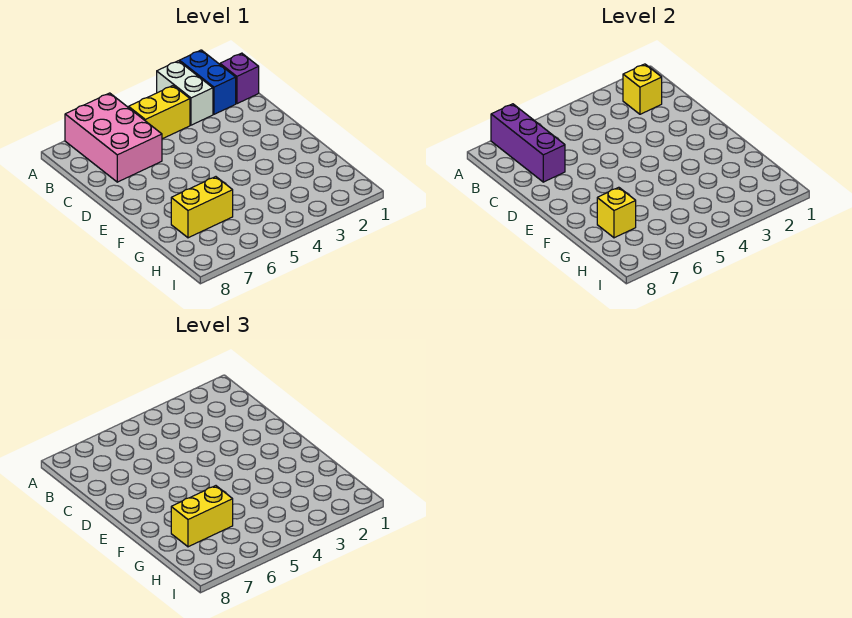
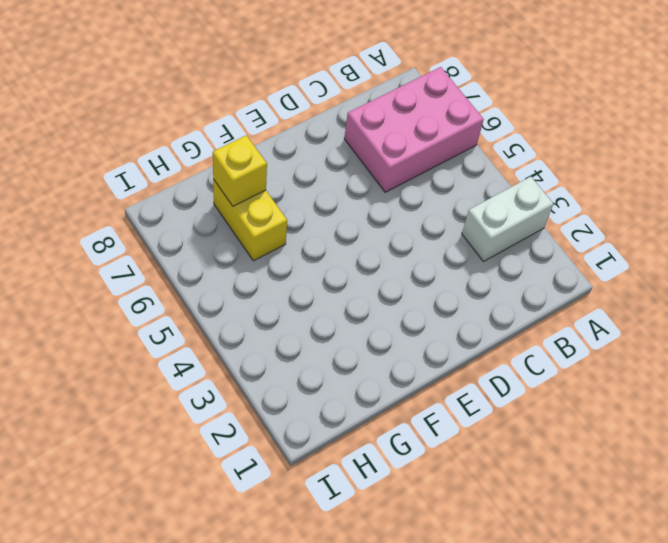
none -> blue brick A2:B2 level 1
none -> purple brick B1 level 1

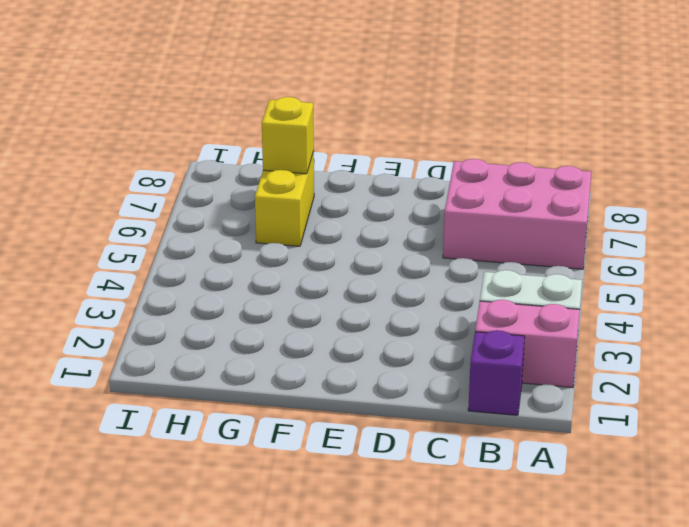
pink brick A2:B2 level 1 -> blue brick A2:B2 level 1
none -> yellow brick B4:B5 level 1
none -> purple brick A7:C7 level 2

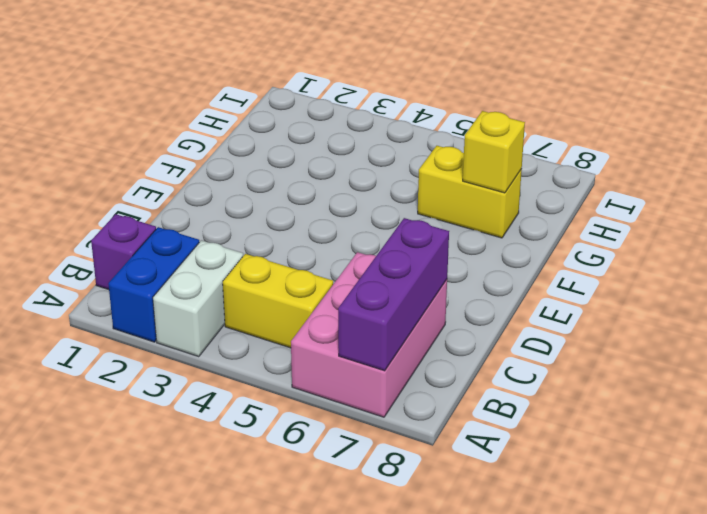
none -> yellow brick B2 level 2
none -> yellow brick G6:G7 level 3

